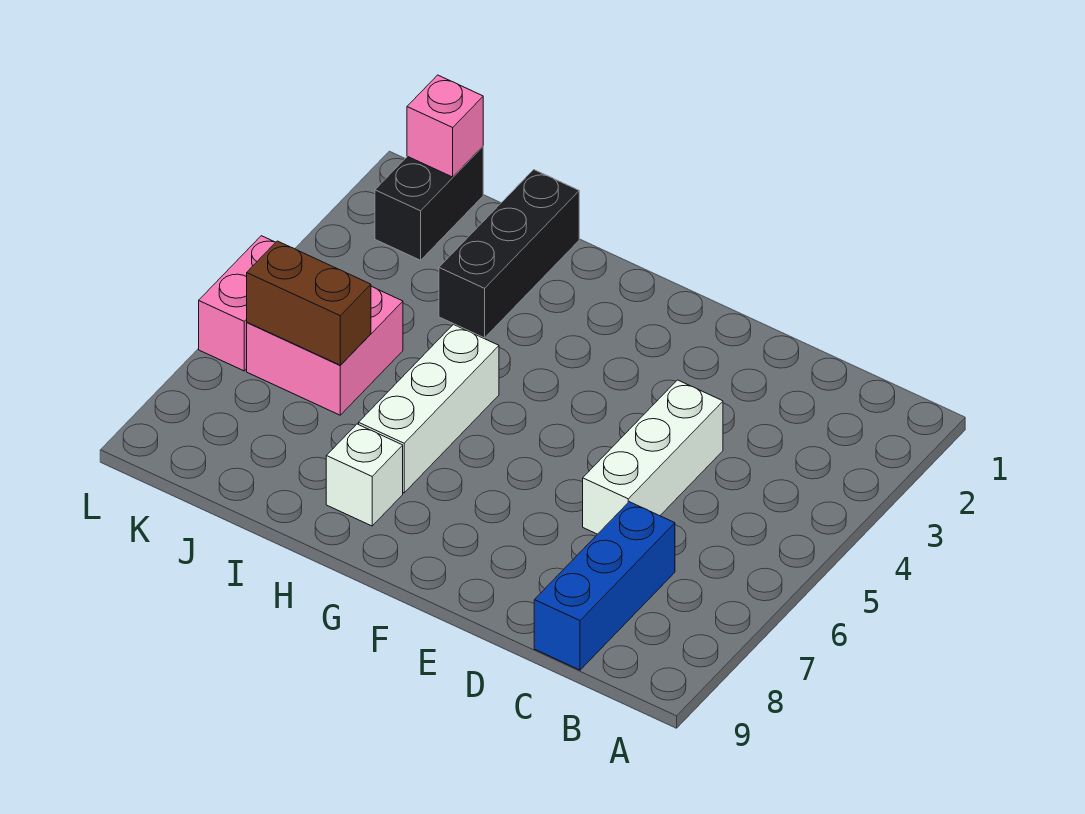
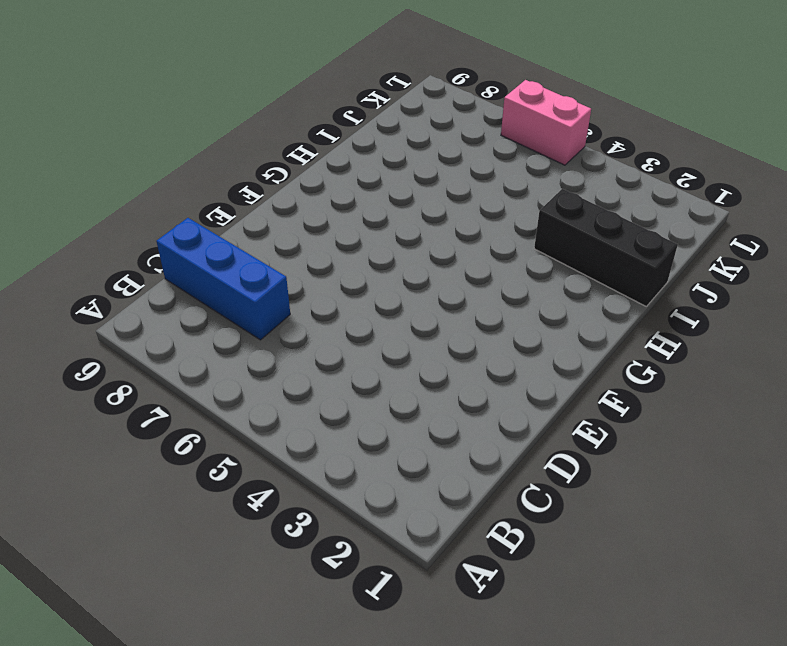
none -> white brick D4:D6 level 1
none -> white brick H5:H7 level 1

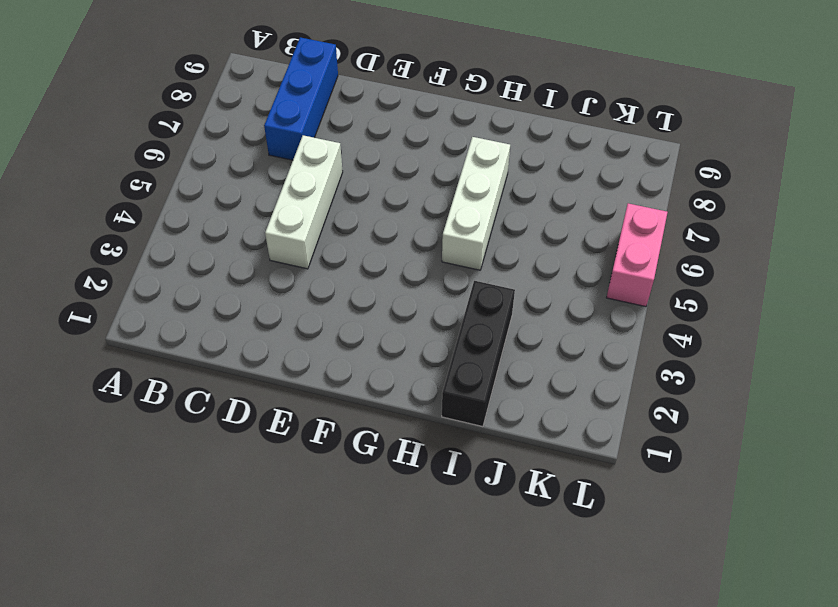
none -> white brick H8 level 1
none -> pink brick J5:K6 level 1

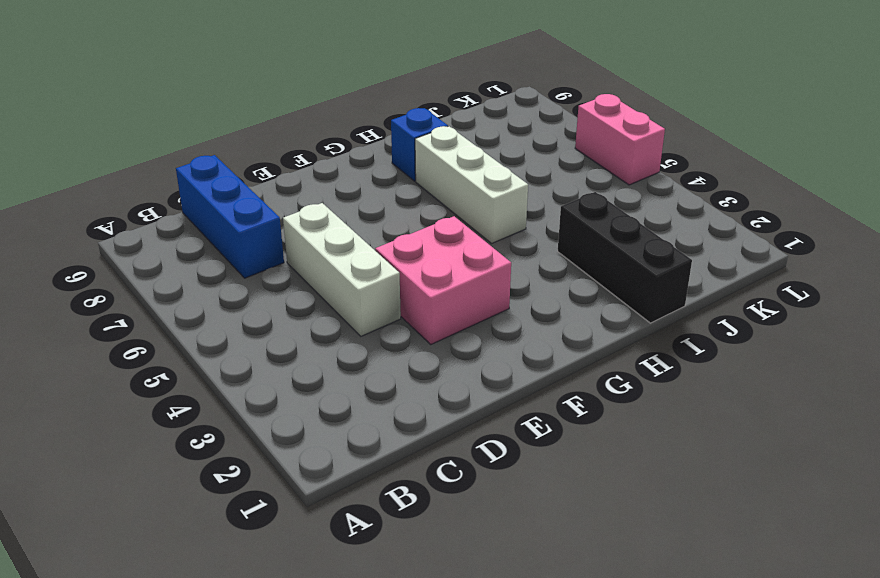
pink brick E3:F4 level 1 -> pink brick J5:K6 level 1
blue brick H8 level 1 -> white brick H8 level 1
none -> black brick K1:K2 level 1
none -> brown brick J6:K6 level 2

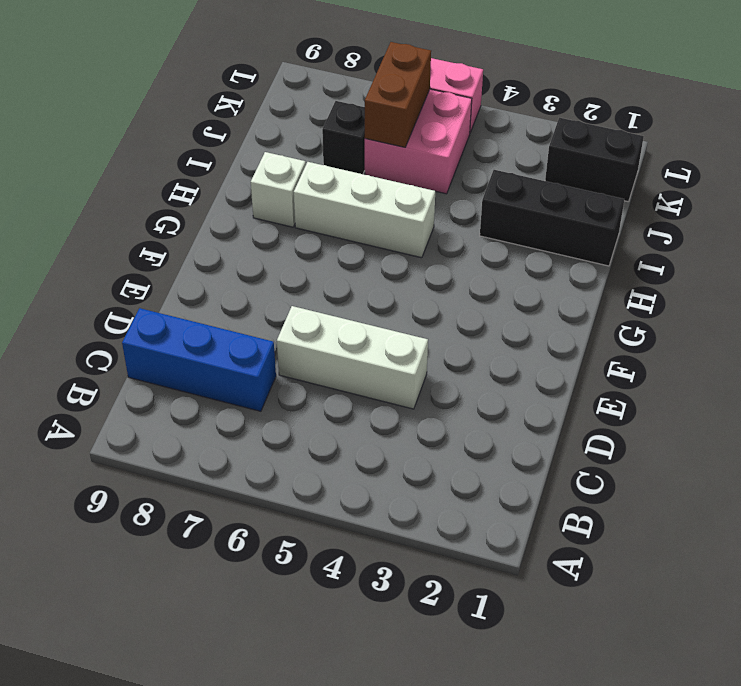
black brick J7 level 1 -> none
none -> pink brick K1 level 2

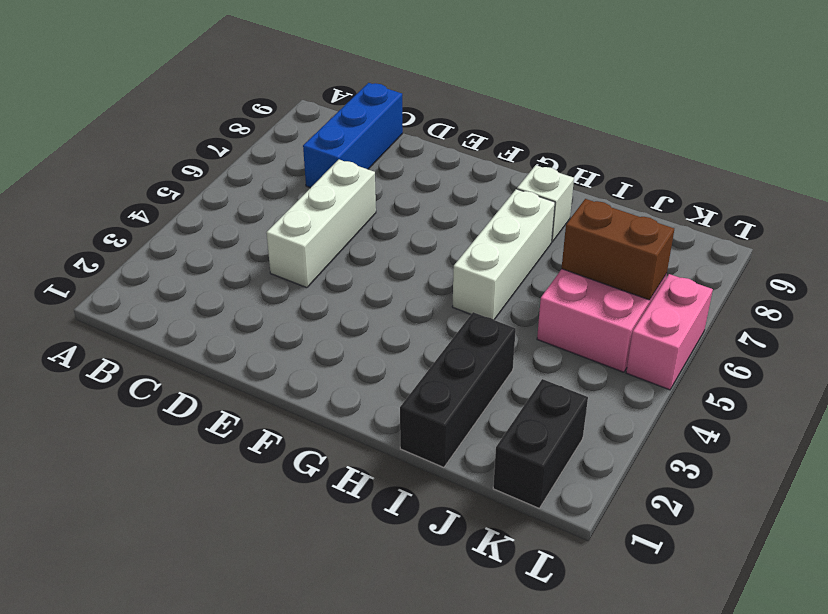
none -> pink brick K1 level 2

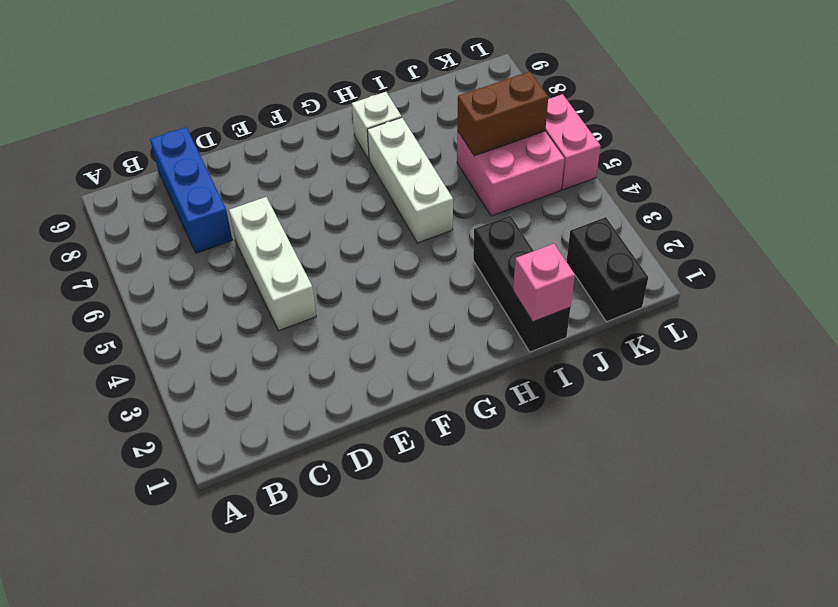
pink brick I1 level 2 -> pink brick K1 level 2

